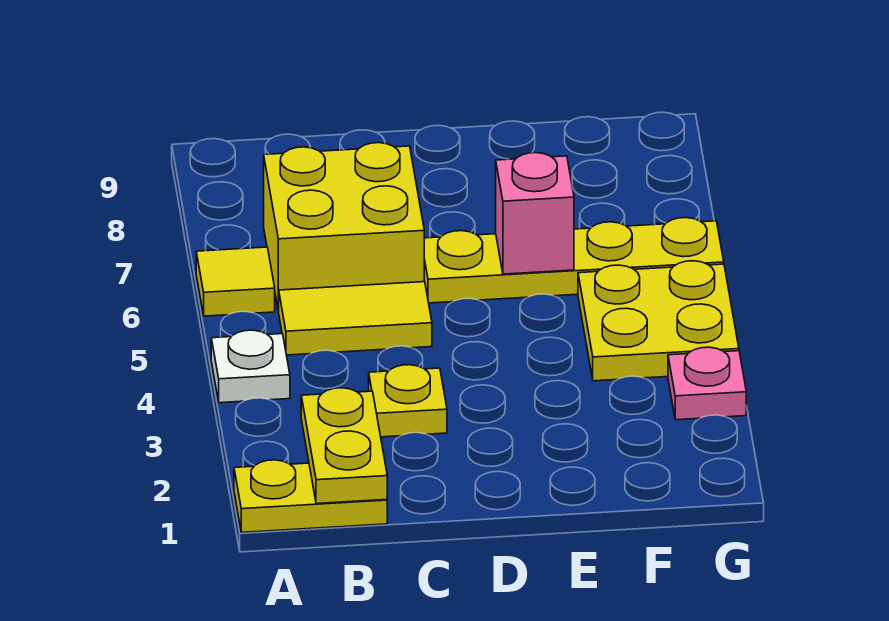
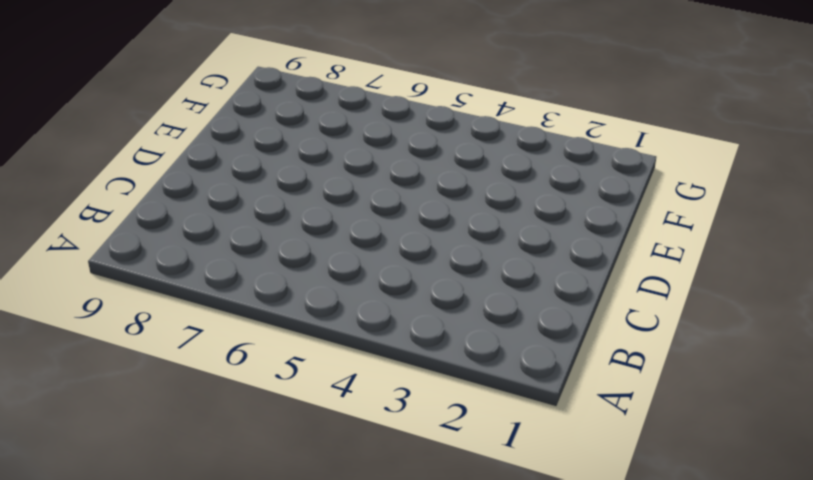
none -> yellow plate A1:B1 level 1
none -> white plate A4 level 1

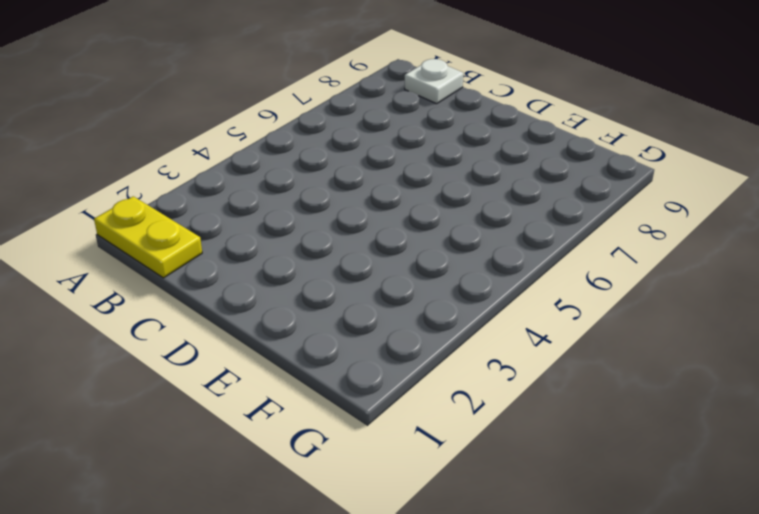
white plate B9 level 1 -> white plate A4 level 1
none -> yellow tile A6 level 1
none -> yellow tile B5:C5 level 1

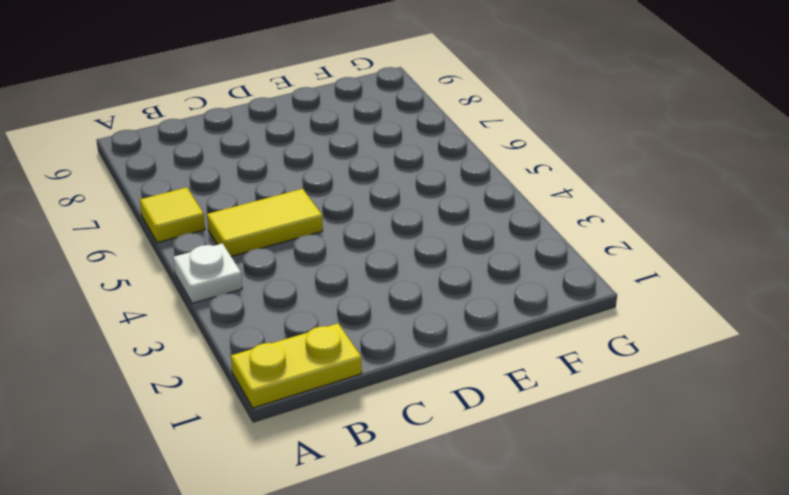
none -> yellow brick B6:C7 level 1
none -> yellow plate C3 level 1

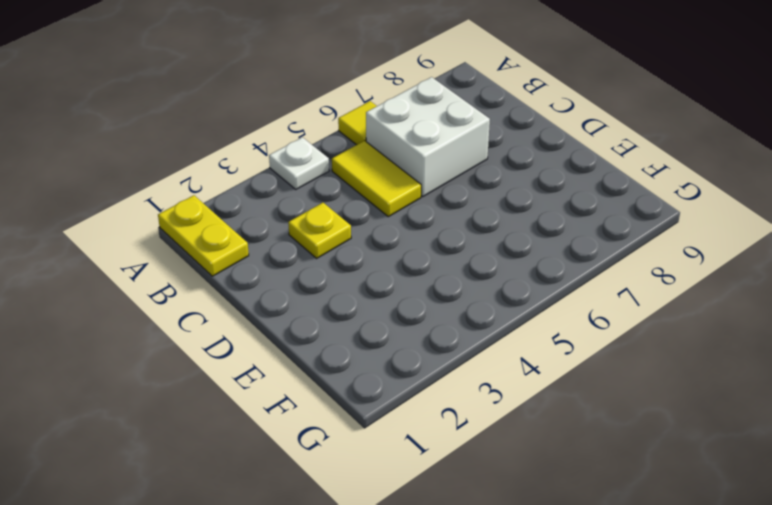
white brick B6:C7 level 1 -> yellow brick B6:C7 level 1
none -> yellow plate D6:G6 level 1
none -> yellow plate F4:G5 level 1

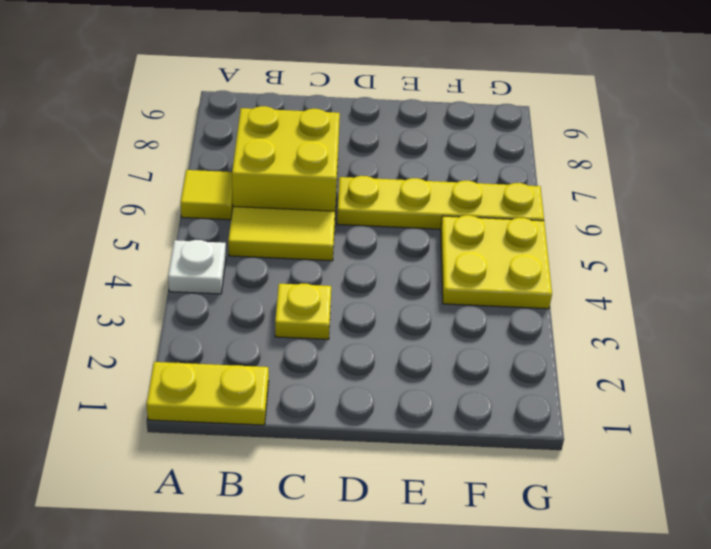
none -> pink plate G3 level 1
none -> yellow plate B1:B2 level 2

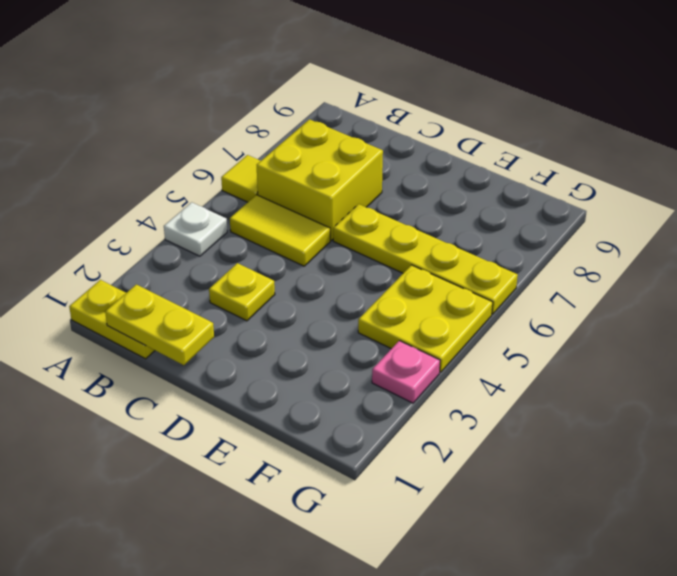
yellow plate B1:C1 level 2 -> yellow plate B1:B2 level 2
none -> pink brick E6 level 2

